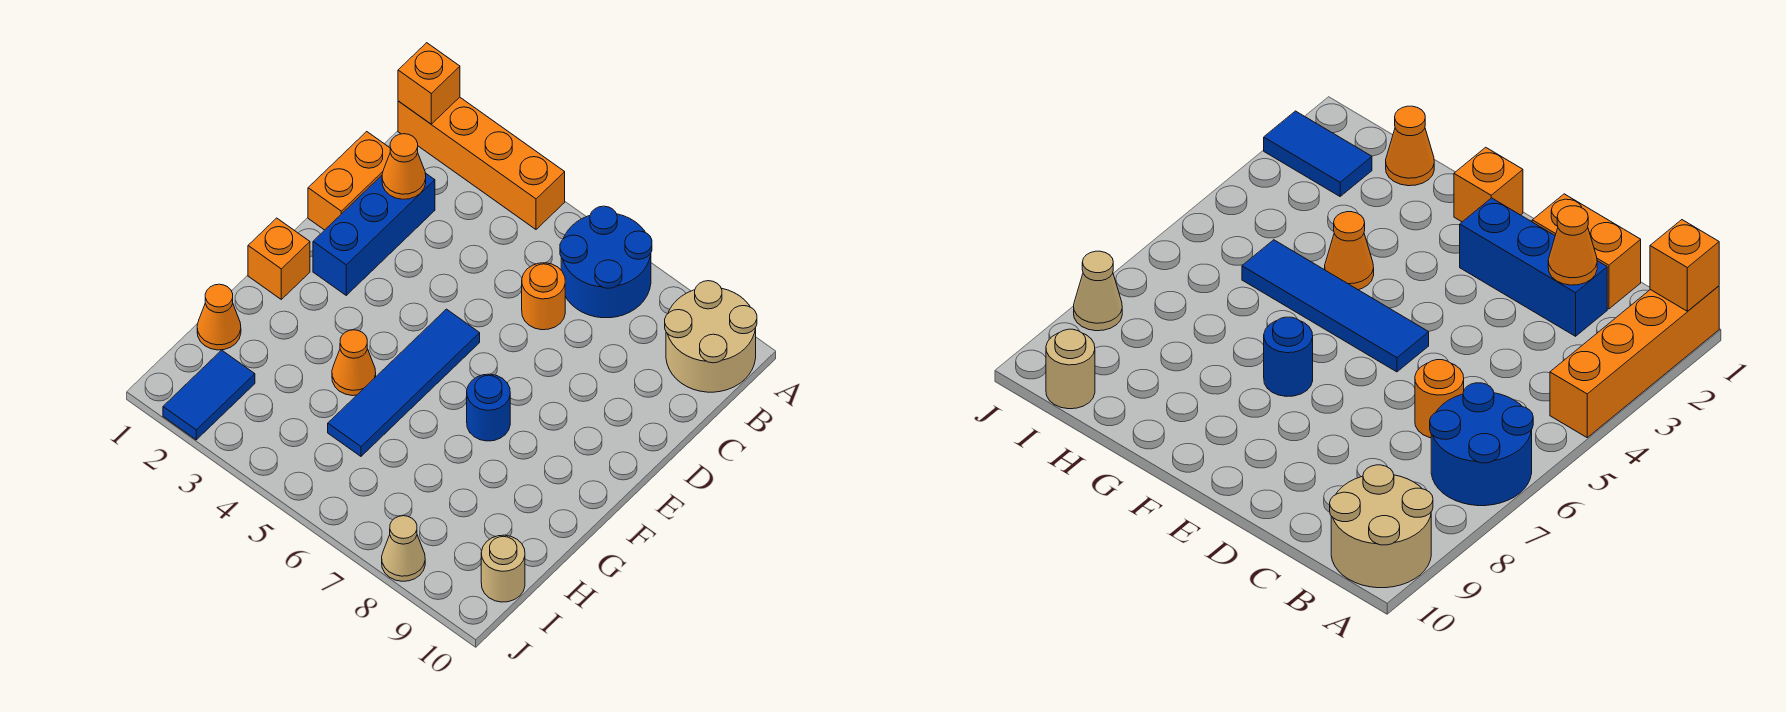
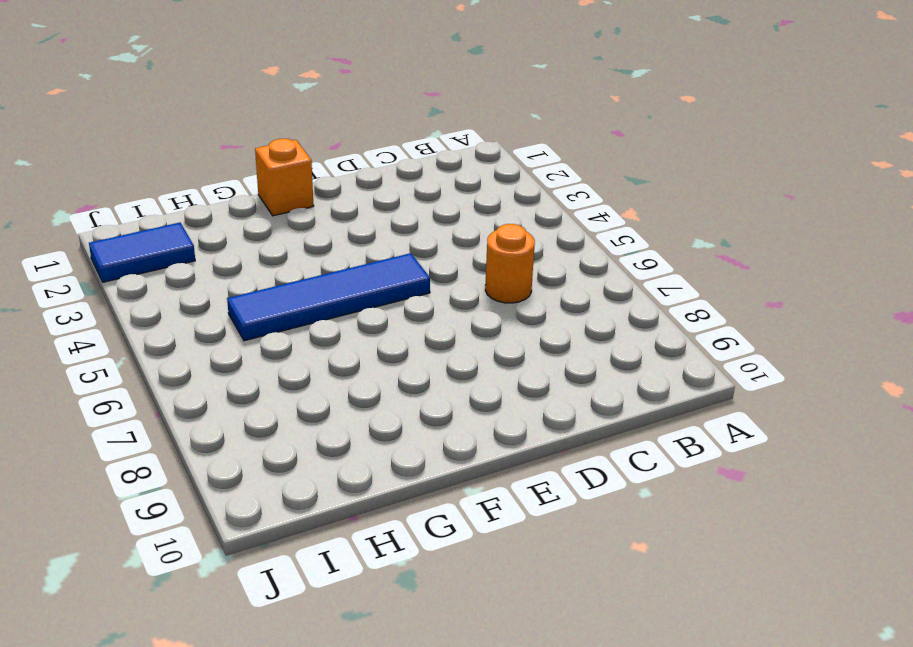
none -> orange brick A1:A4 level 1
none -> blue round brick A6:B7 level 1
none -> tan round brick A9:B10 level 1

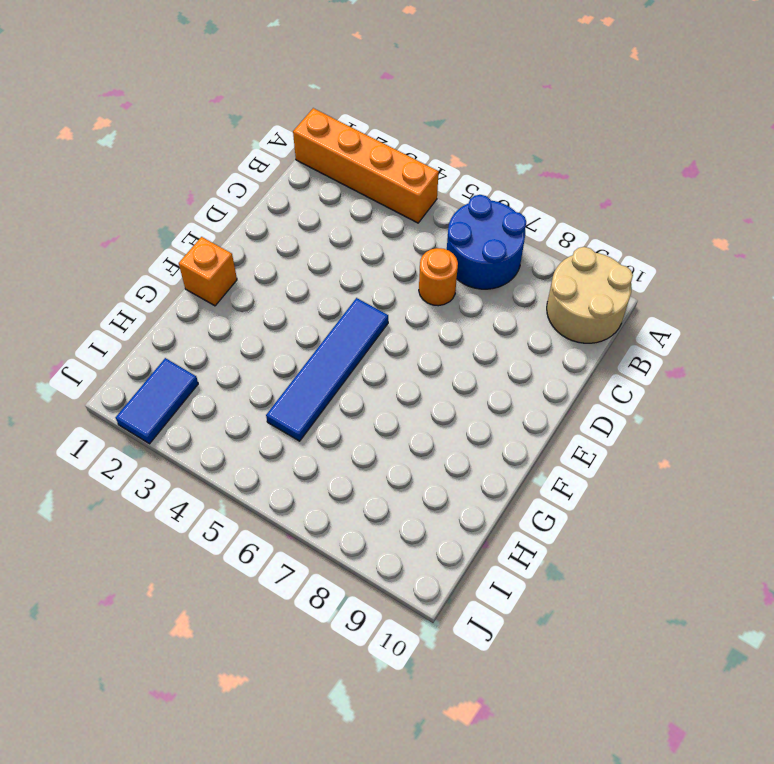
none -> orange brick C1:D1 level 1
none -> blue brick C2:E2 level 1
none -> blue round brick F7 level 1

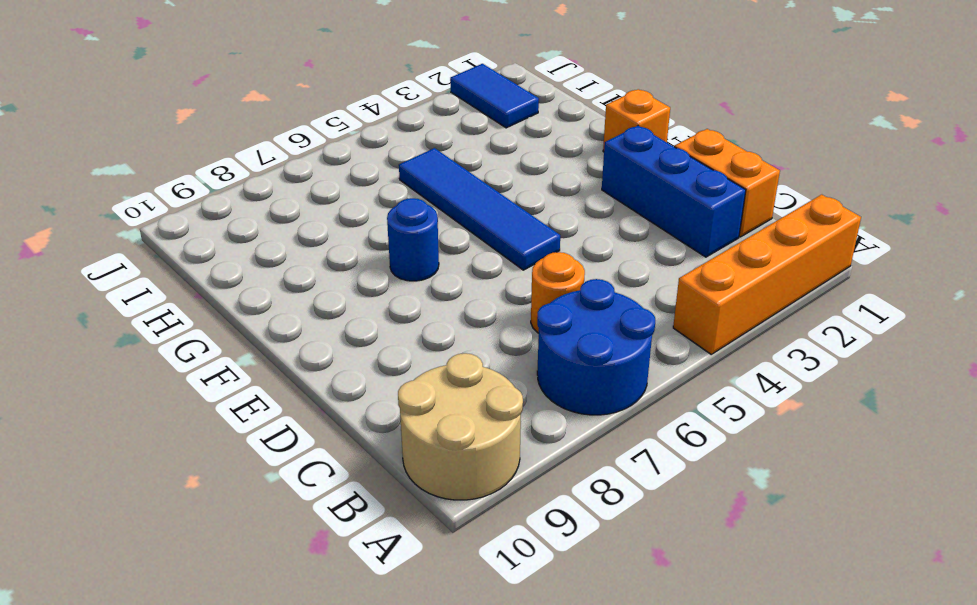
none -> orange cone G4 level 1
none -> orange cone H1 level 1
none -> tan round brick I10 level 1

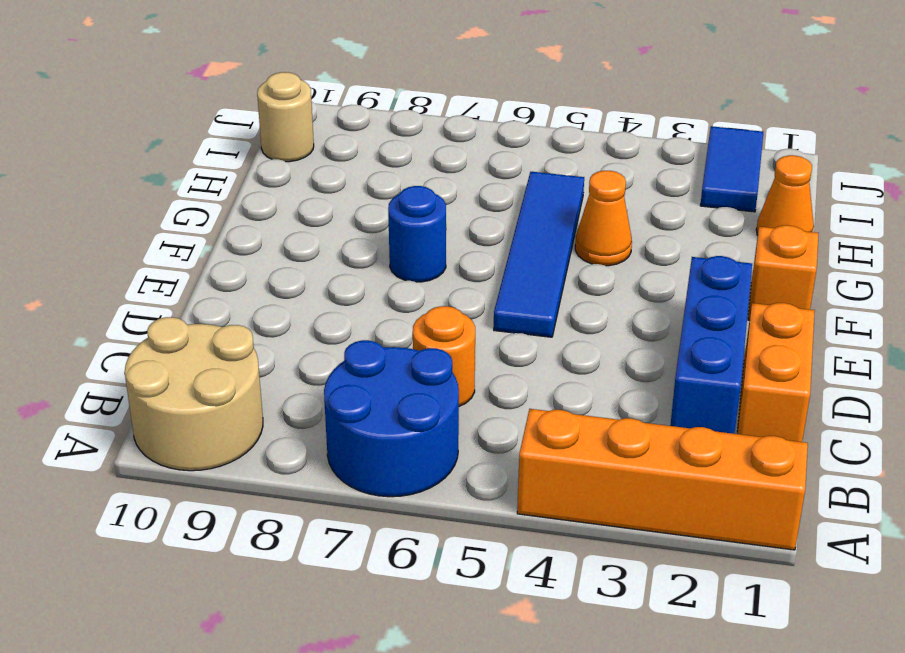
none -> tan cone J8 level 1
none -> orange brick A1 level 2
none -> orange cone C2 level 2

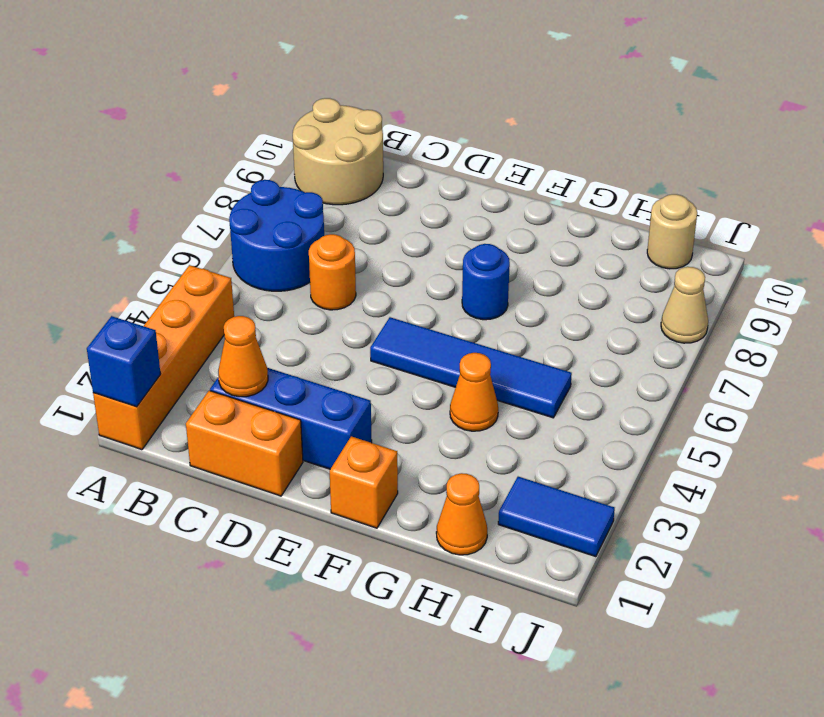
blue brick A1 level 2 -> orange brick A1 level 2

